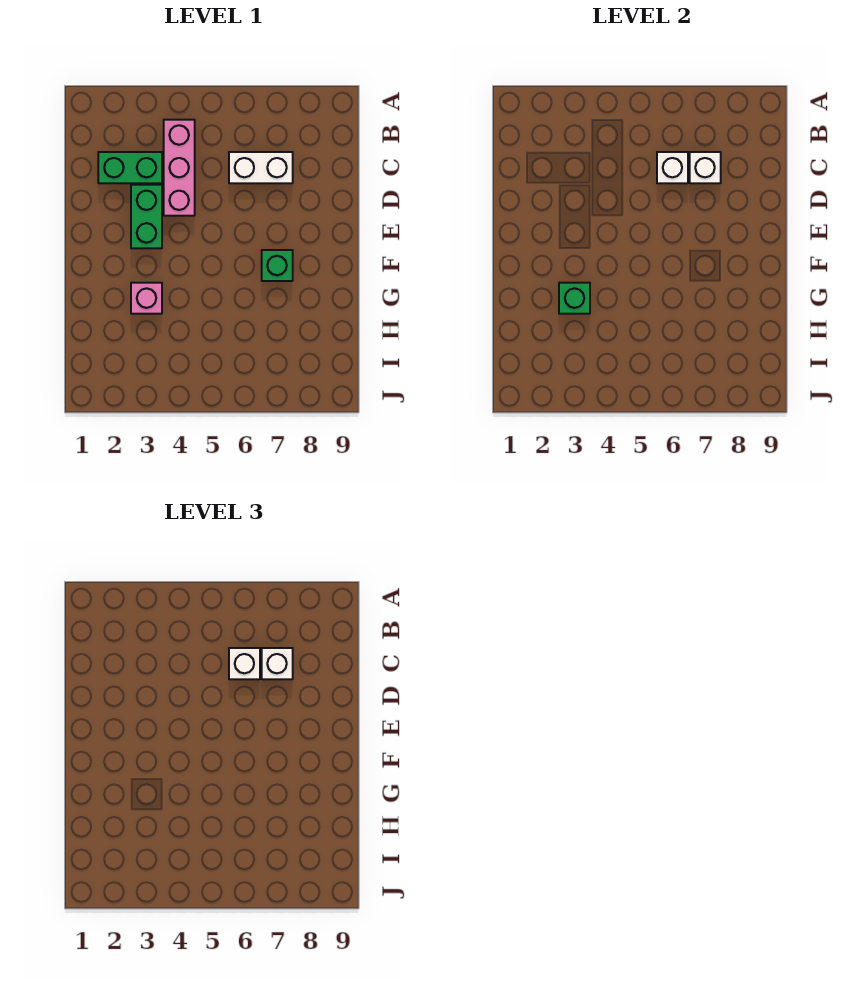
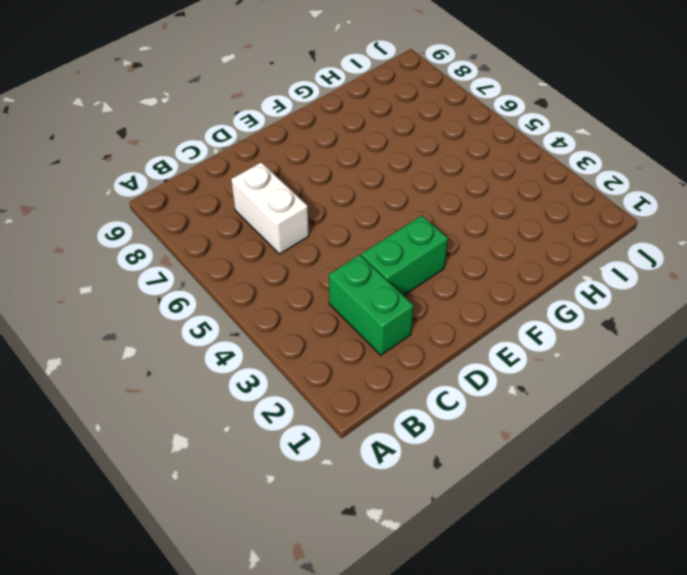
none -> pink brick B4:D4 level 1
none -> green brick F7 level 1

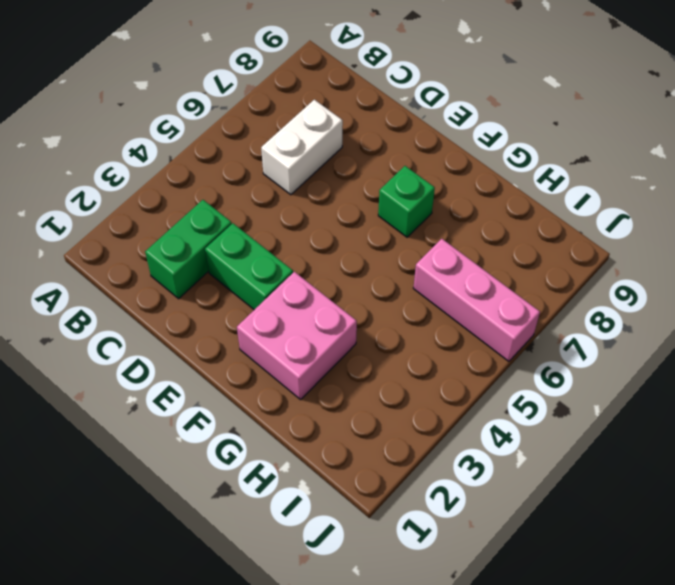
pink brick F2:G3 level 1 -> pink brick G3 level 1
pink brick H6:J6 level 1 -> pink brick B4:D4 level 1
none -> white brick C6 level 2
none -> white brick C7 level 2

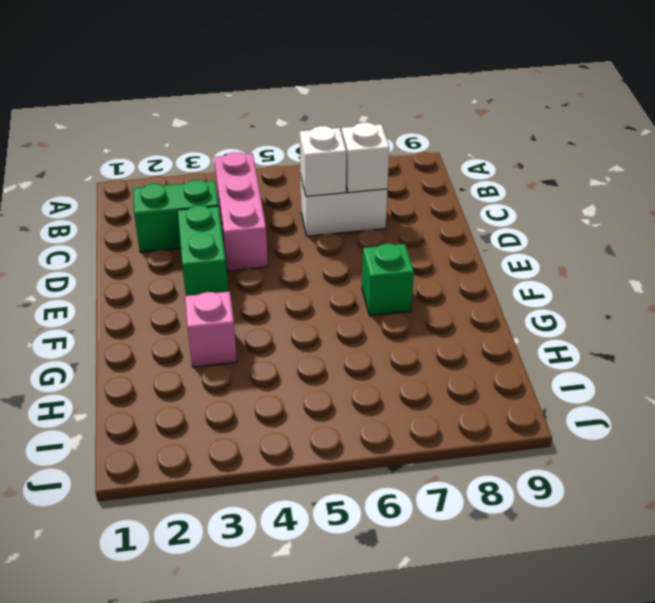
none -> green brick G3 level 2
none -> white brick C6 level 3

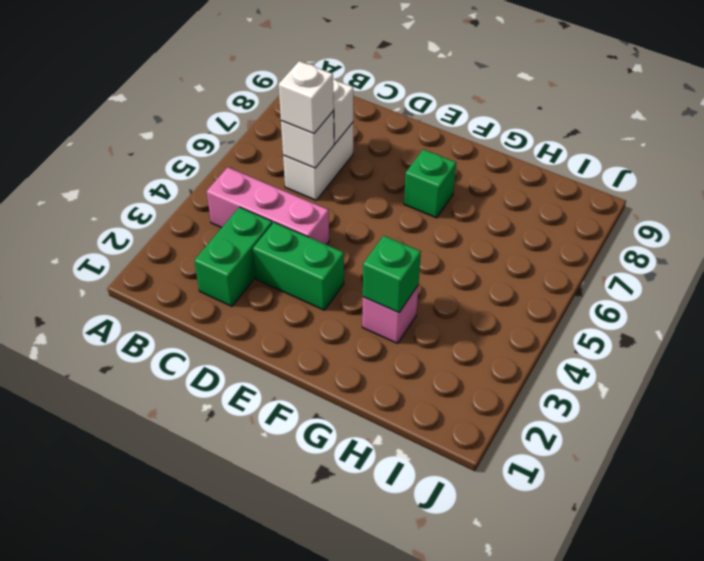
none -> white brick C7 level 3

